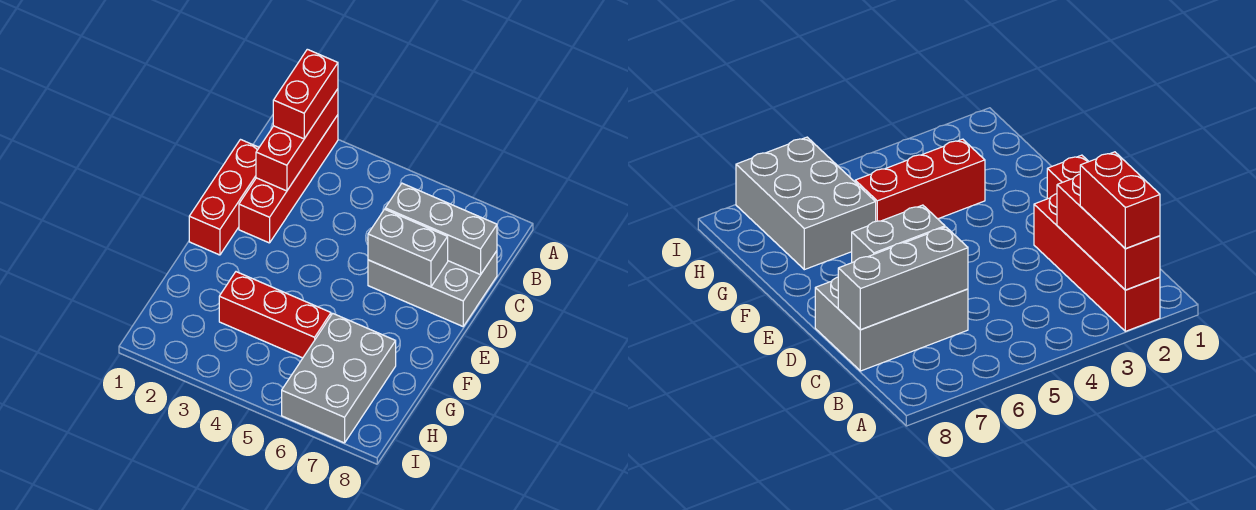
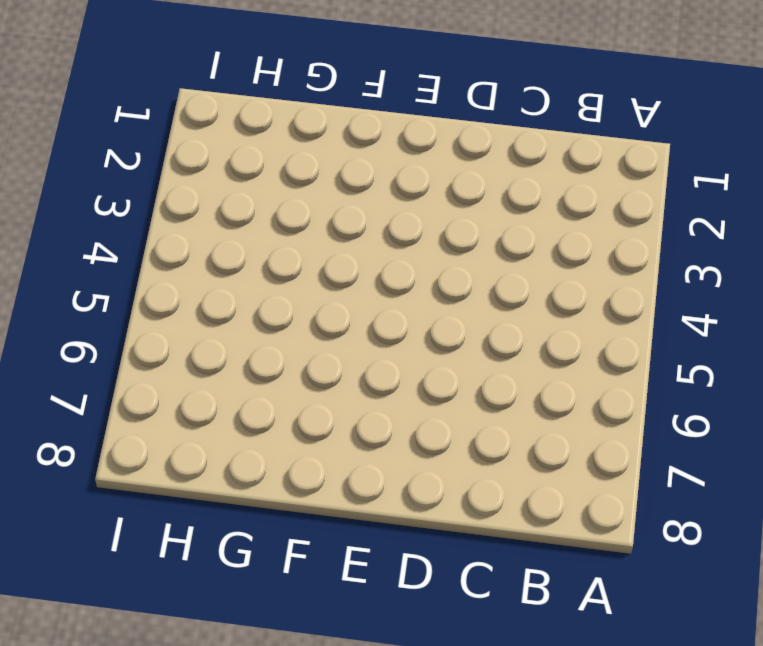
none -> red brick A2:D2 level 1
none -> red brick C1:E1 level 1

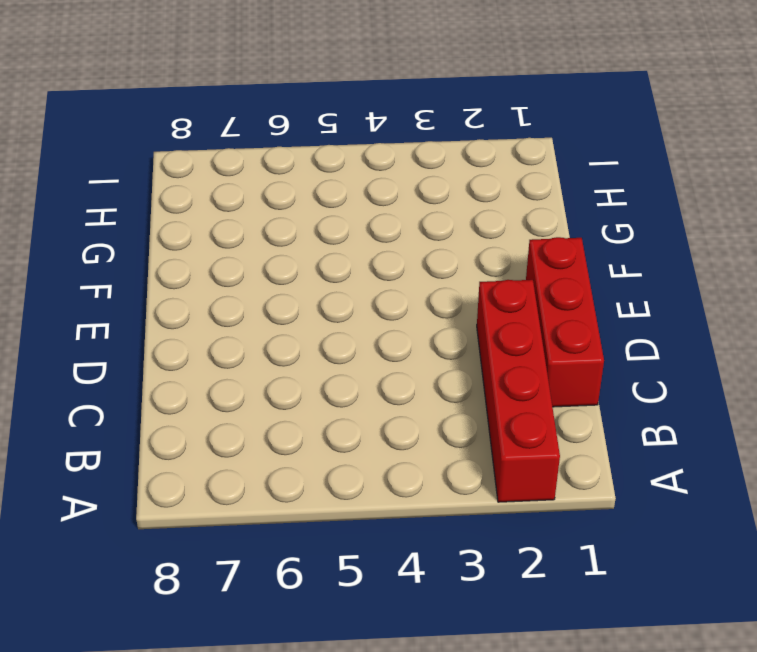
none -> grey brick C6:D8 level 1
none -> red brick G3:G5 level 1

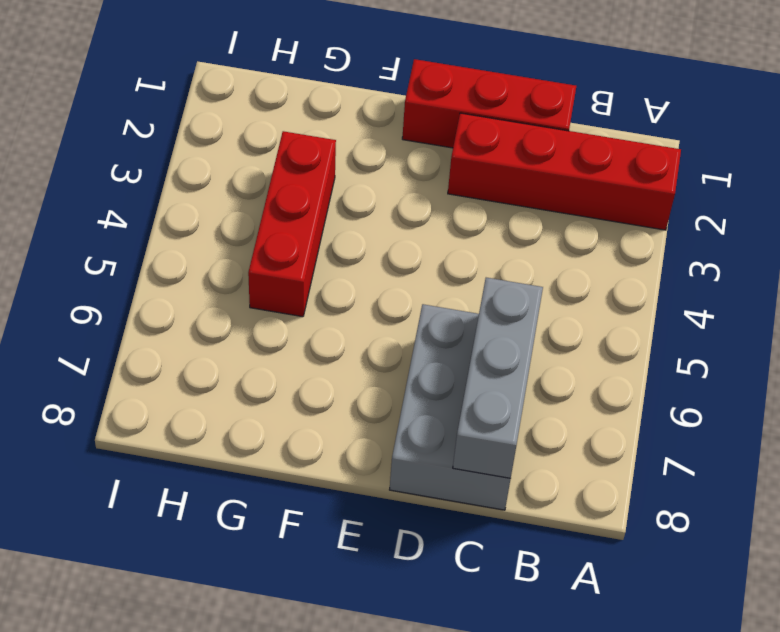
none -> grey brick G6:I7 level 1
none -> red brick A2:C2 level 2

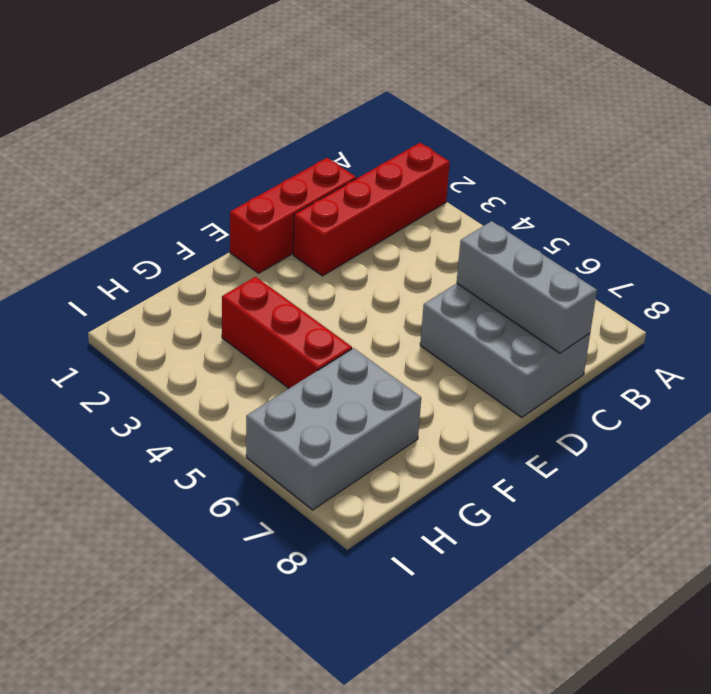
none -> red brick A2:C2 level 2
none -> grey brick D6:D7 level 2

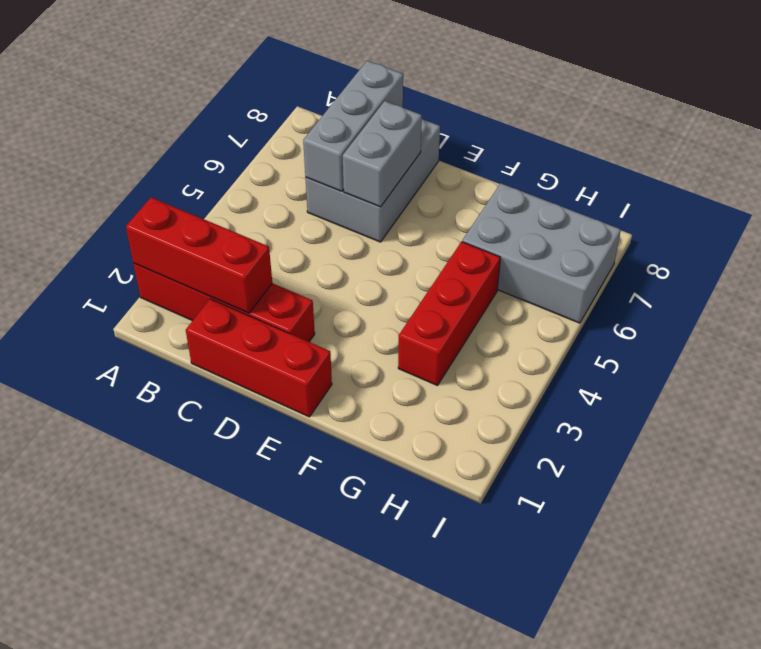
none -> red brick A2:B2 level 3

